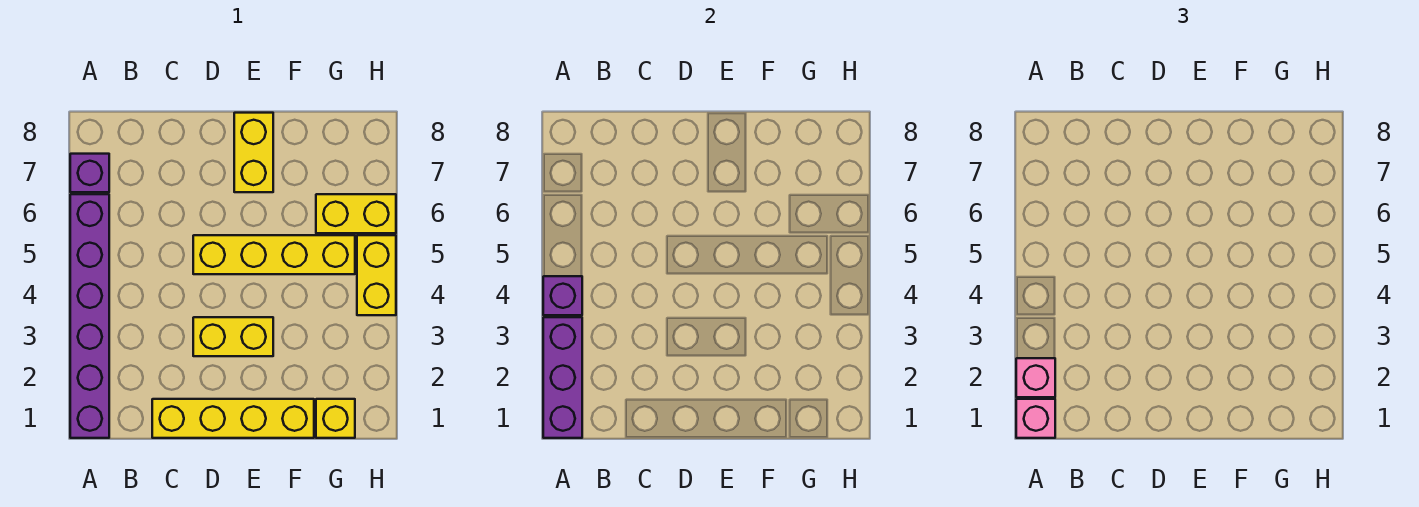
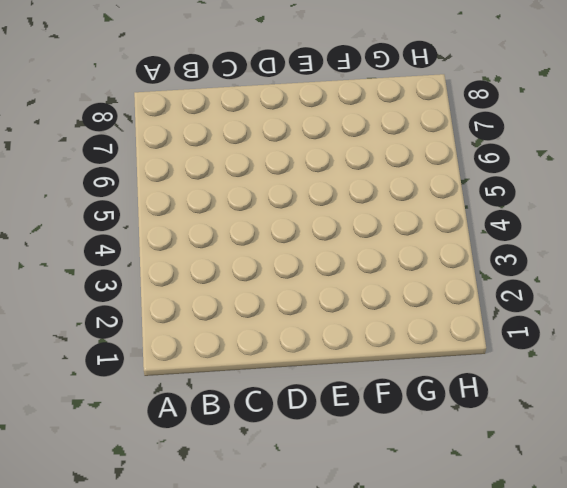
none -> purple brick A1:A6 level 1
none -> purple brick A7 level 1
none -> yellow brick C1:F1 level 1

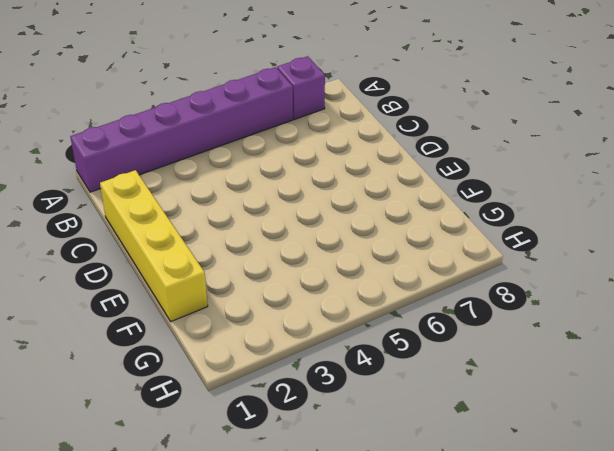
none -> yellow brick D3:E3 level 1
none -> yellow brick D5:G5 level 1
none -> yellow brick E7:E8 level 1

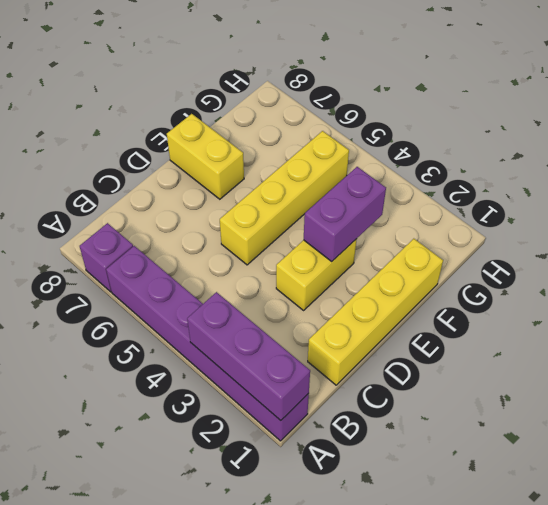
purple brick E3:F3 level 2 -> none
none -> yellow brick G1 level 1
none -> yellow brick G6:H6 level 1
none -> yellow brick H4:H5 level 1

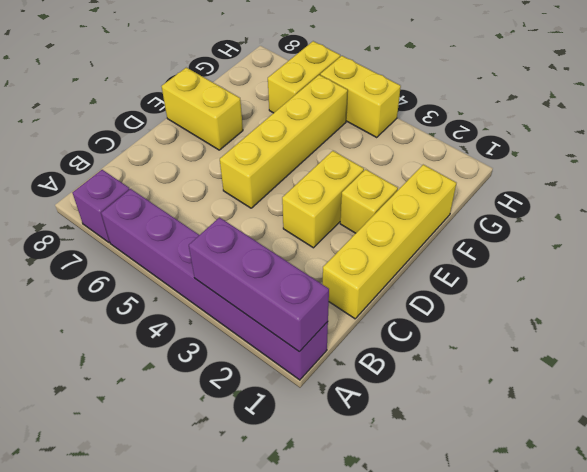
yellow brick E2 level 1 -> yellow brick G1 level 1
none -> purple brick A4 level 2
none -> pink brick A1 level 3
none -> pink brick A2 level 3

